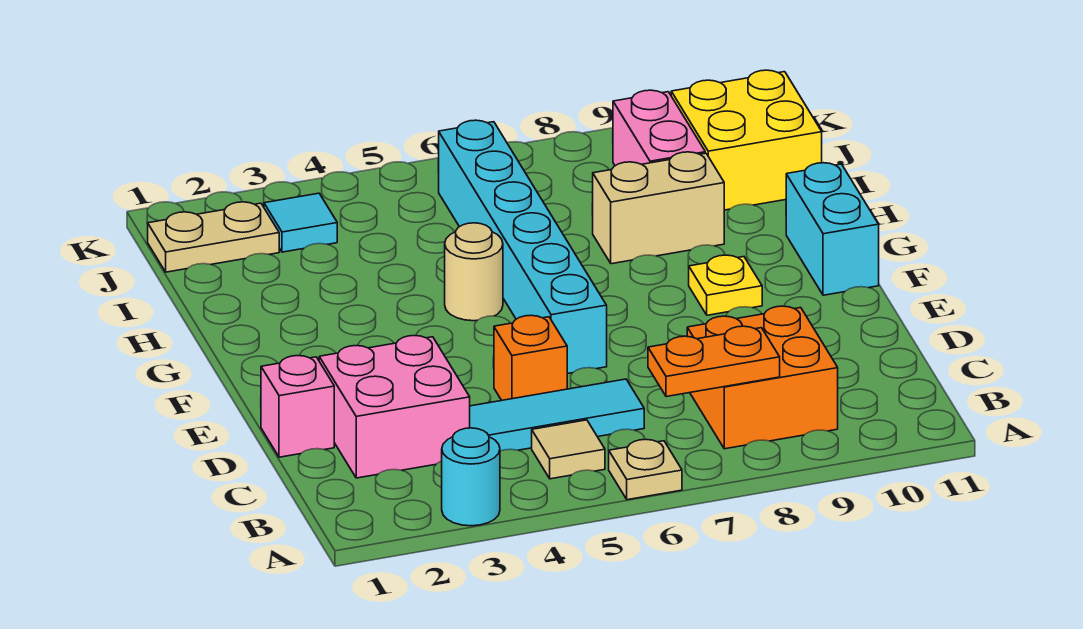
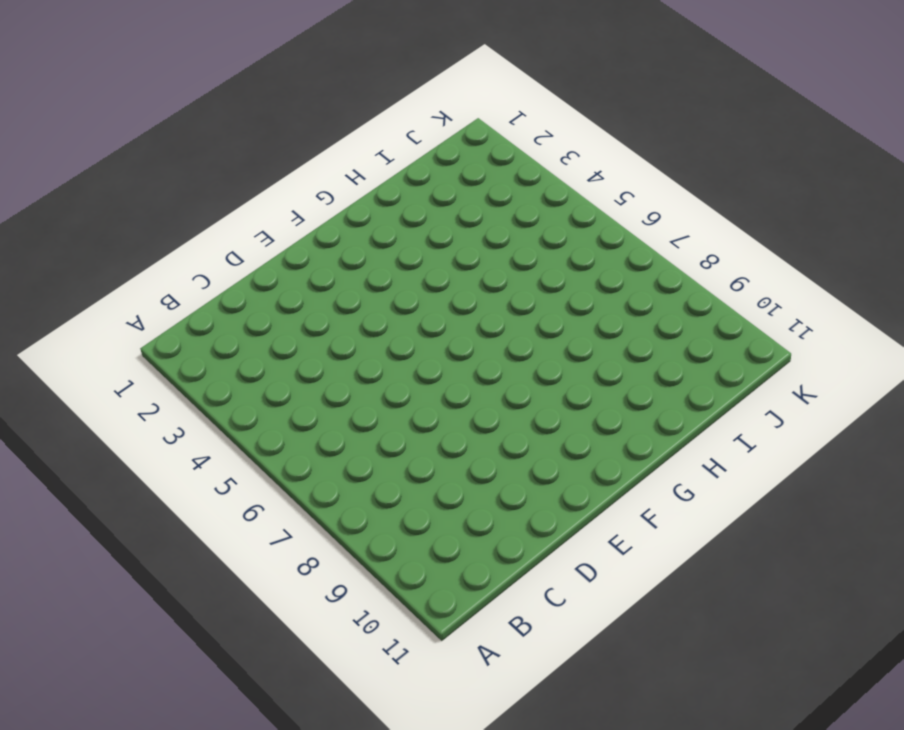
none -> cyan round brick A3 level 1
none -> tan plate A6 level 1
none -> tan tile B5 level 1

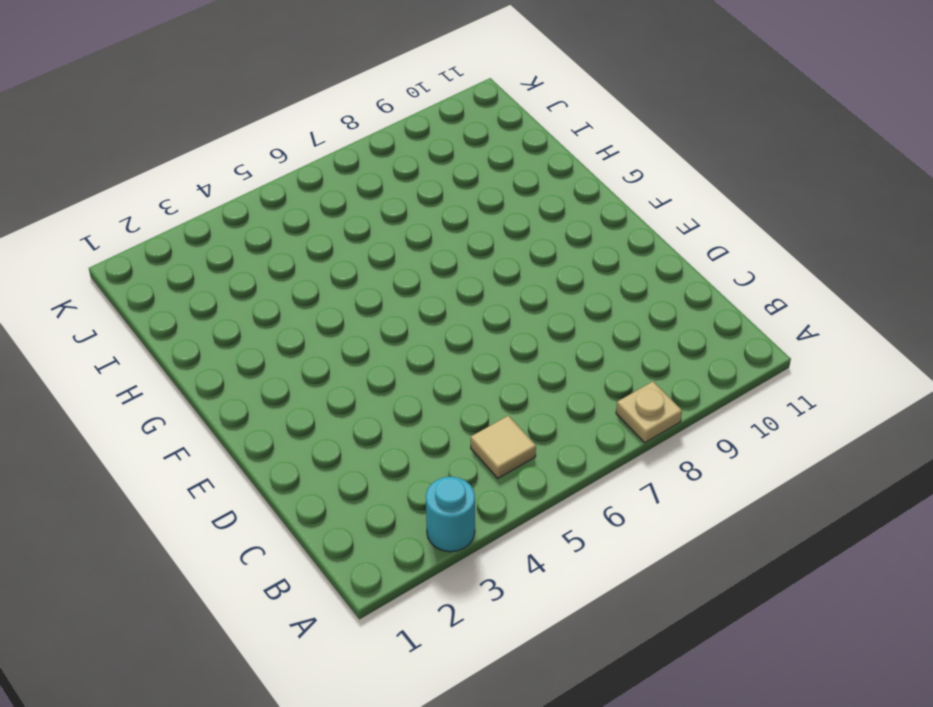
tan plate A8 level 1 -> tan plate A6 level 1
none -> orange brick B8:C9 level 1
none -> pink brick C2:D3 level 1
none -> cyan tile C4:C6 level 1

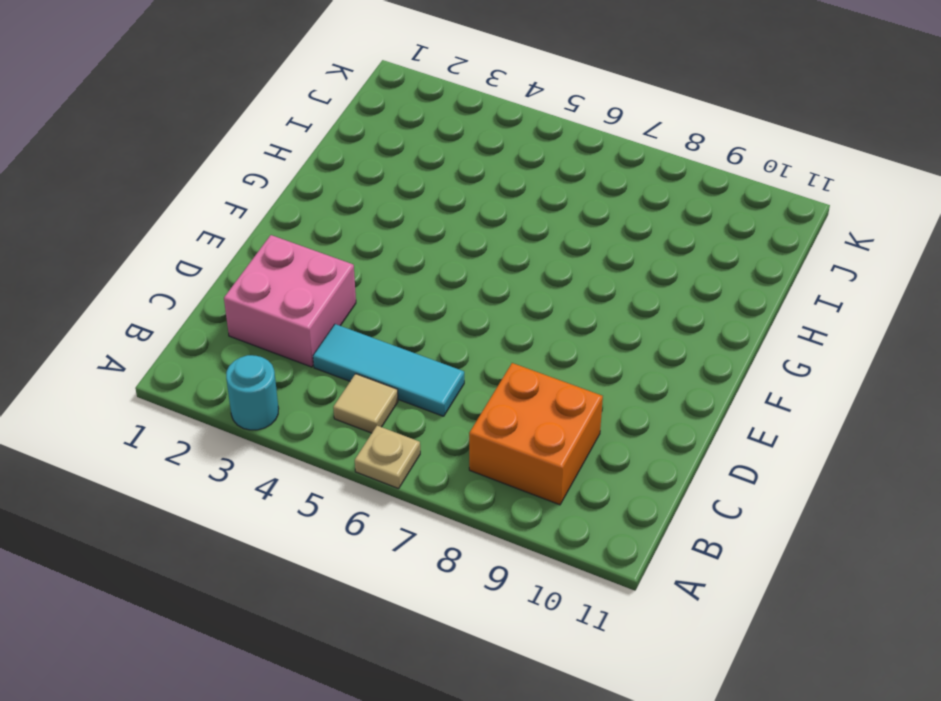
none -> pink brick D1 level 1
none -> orange brick D5 level 1
none -> cyan brick E6:J6 level 1

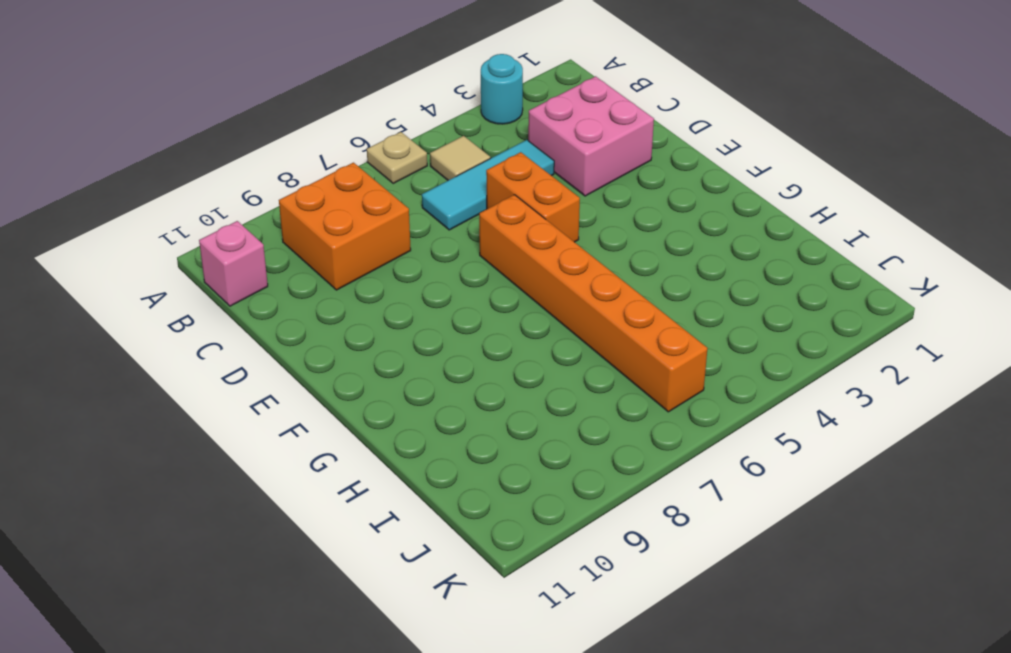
pink brick B11 level 1 -> pink brick D1 level 1
orange brick D5:E5 level 1 -> orange brick D5 level 1
orange brick E6:J6 level 1 -> cyan brick E6:J6 level 1
none -> yellow plate F9 level 1
none -> cyan brick F11:G11 level 1
none -> tan round brick G5 level 1

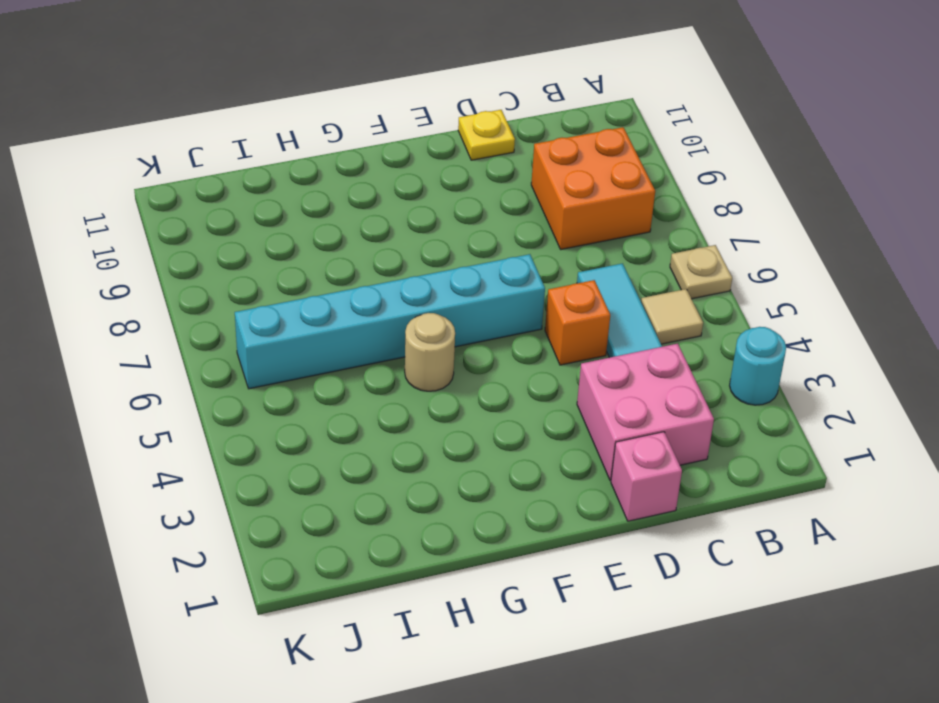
yellow plate D11 level 1 -> yellow plate F9 level 1
none -> cyan brick F11:G11 level 1
none -> tan brick H8:H9 level 1
none -> pink brick I9:J9 level 1

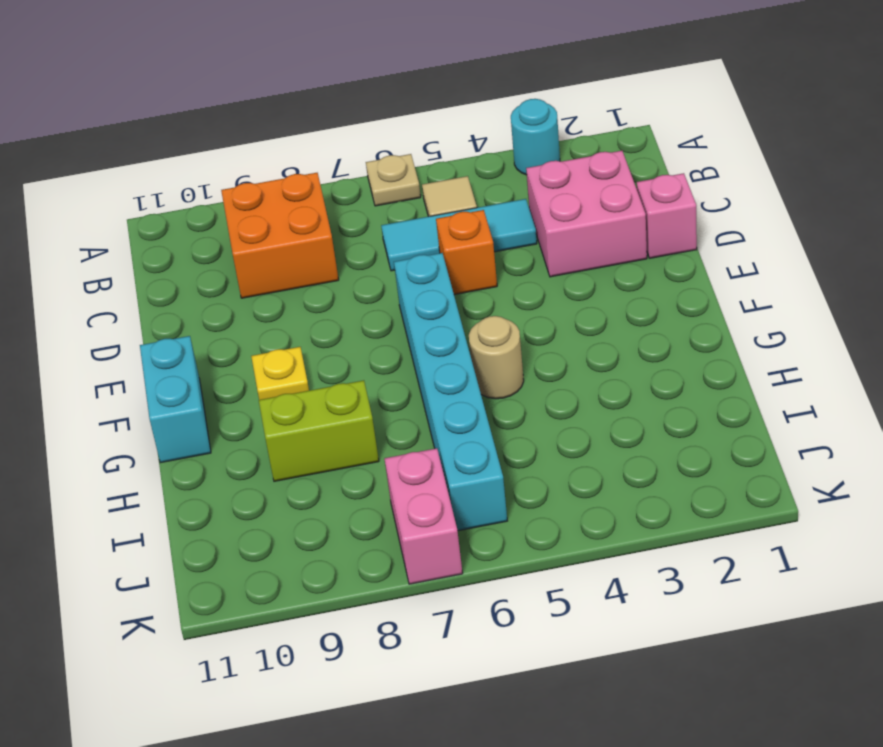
lime brick H8:H9 level 1 -> tan brick H8:H9 level 1
pink brick J7:K7 level 1 -> pink brick I9:J9 level 1
none -> yellow brick I10:J11 level 1
none -> tan plate J1:J2 level 1
none -> cyan tile J3 level 1

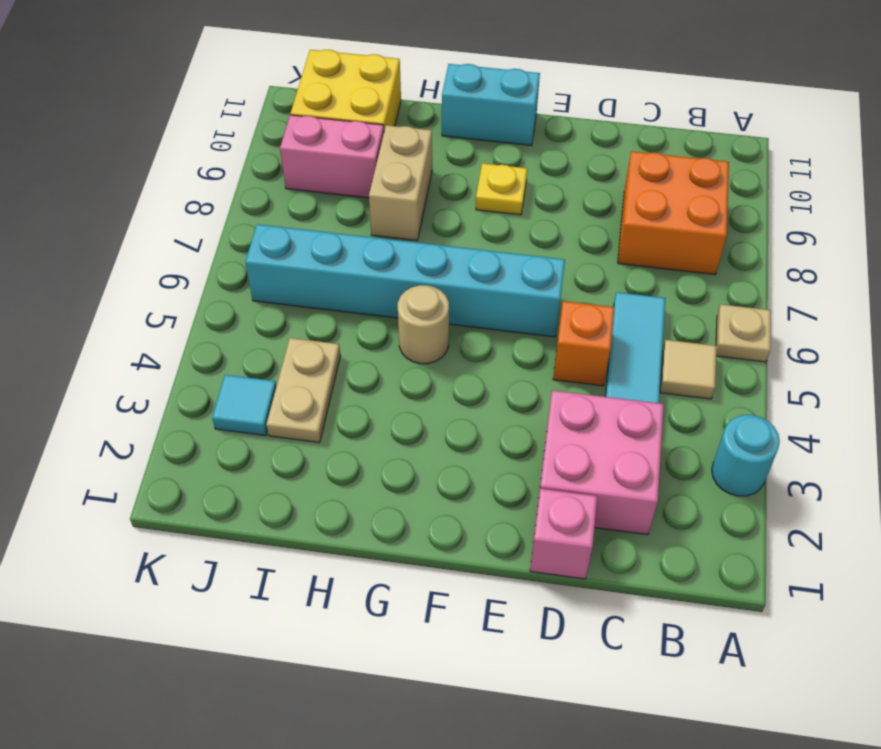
tan plate I3:I4 level 1 -> tan plate J1:J2 level 1
none -> orange plate B7:B8 level 2

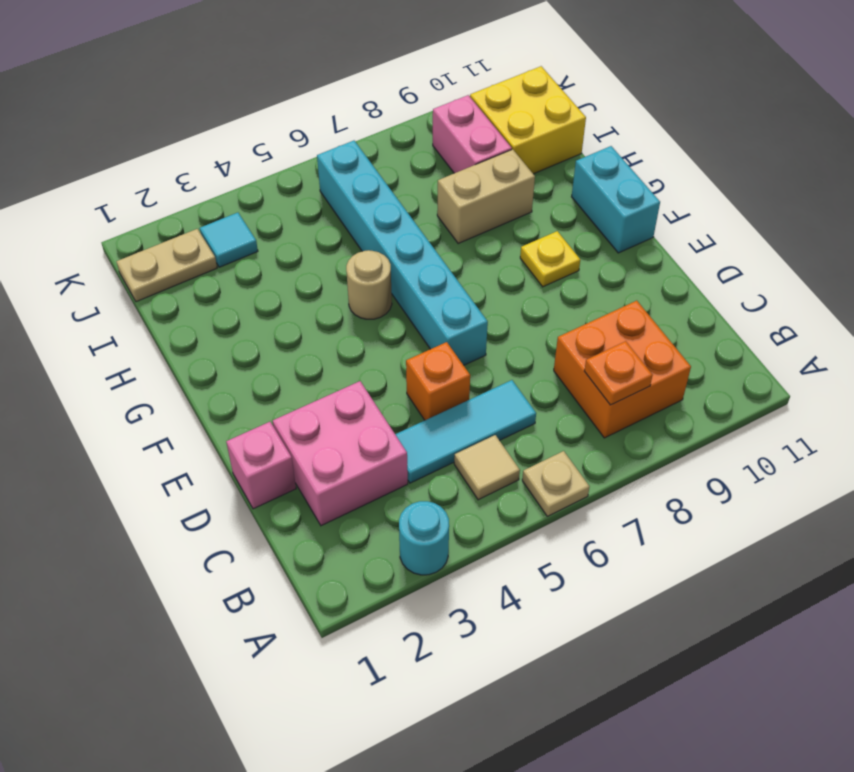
orange plate B8 level 2 -> orange plate B7:B8 level 2

